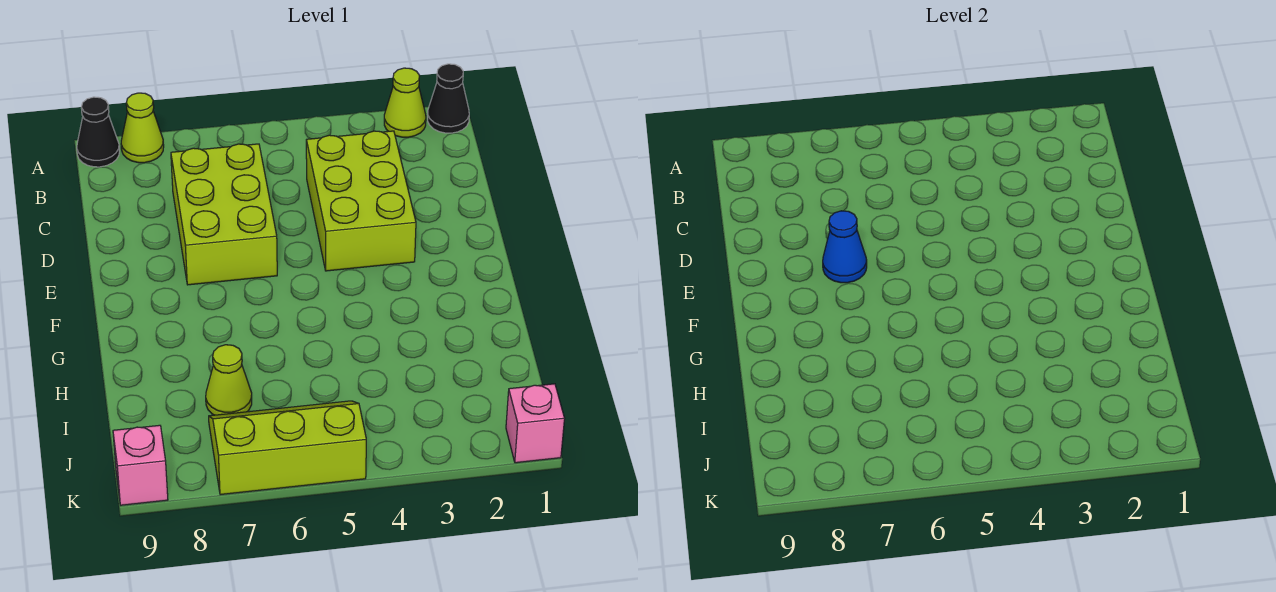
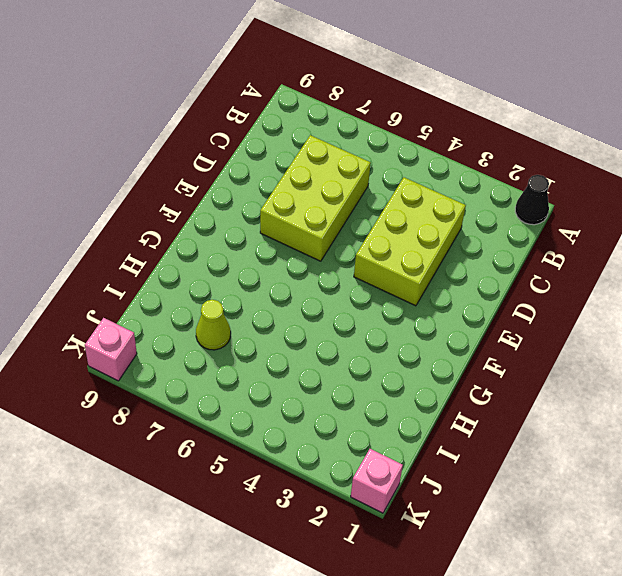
none -> lime cone A2 level 1
none -> lime cone A8 level 1

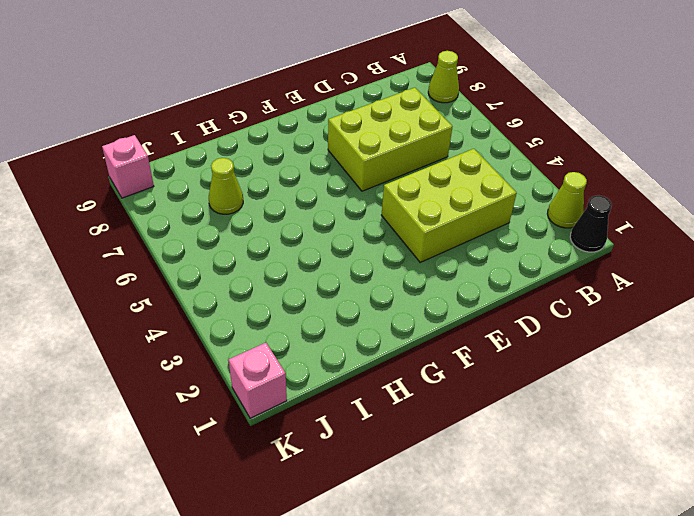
none -> black cone A9 level 1
none -> lime slope J5:K7 level 1 top K

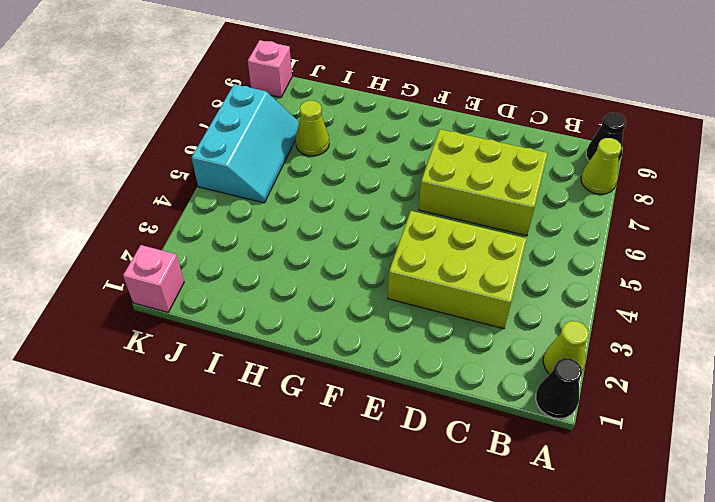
cyan slope J5:K7 level 1 top K -> lime slope J5:K7 level 1 top K
none -> blue cone E7 level 2

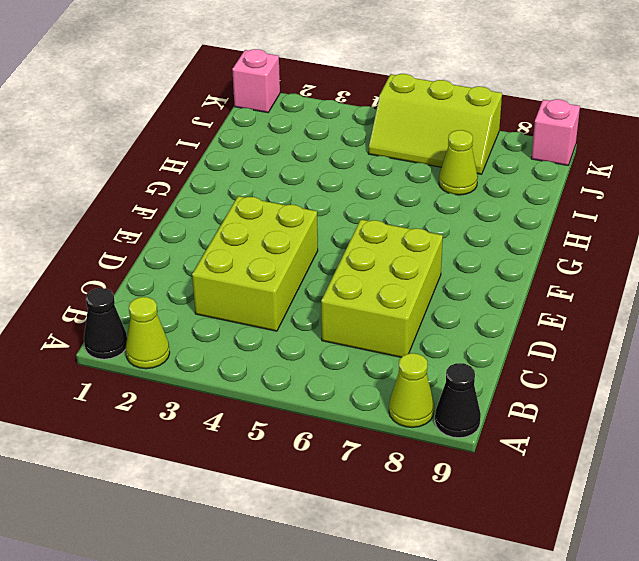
none -> blue cone E7 level 2

